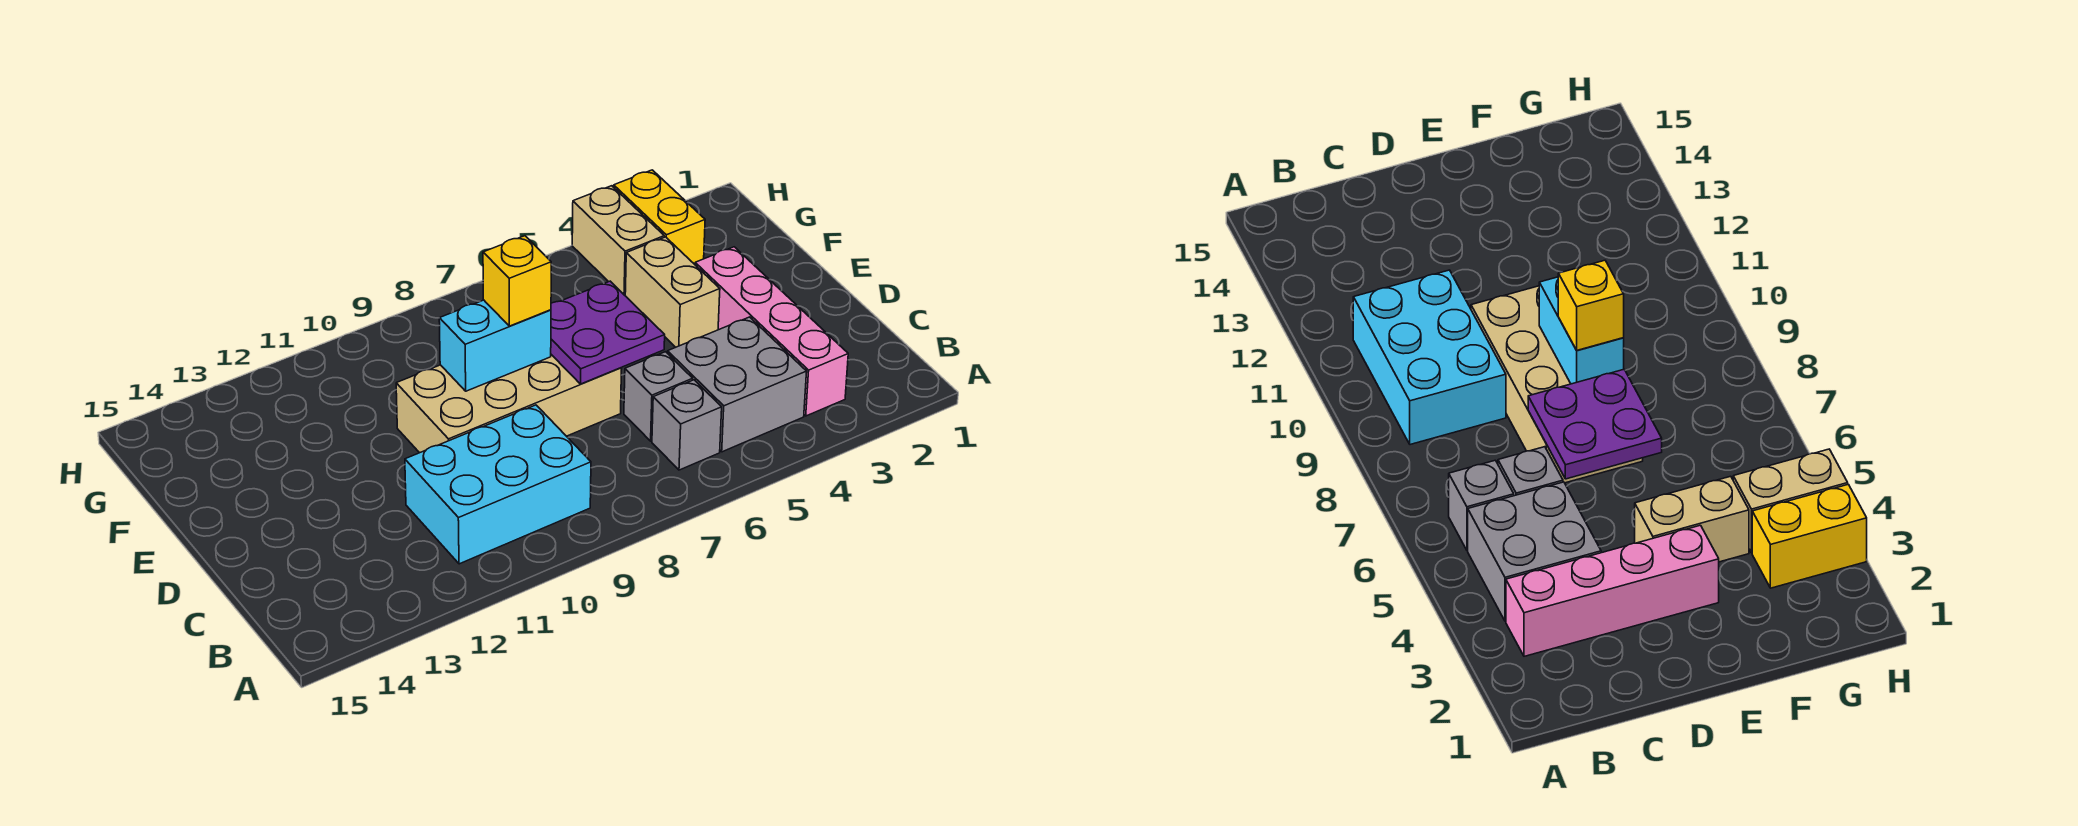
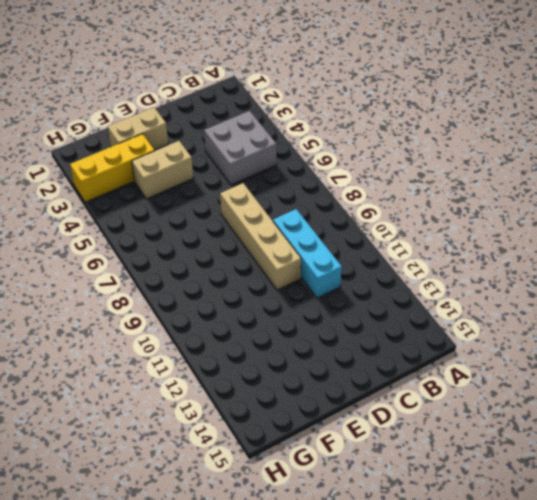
cyan brick C9:C11 level 1 -> cyan brick B9:C11 level 1
tan brick D7:D10 level 1 -> tan brick D7:E10 level 1
tan brick E2:F2 level 1 -> tan brick G4:H4 level 1
yellow brick F3:H3 level 1 -> yellow brick G3:H3 level 1
none -> pink brick B3:E3 level 1
none -> grey brick B6 level 1
none -> grey brick C6 level 1

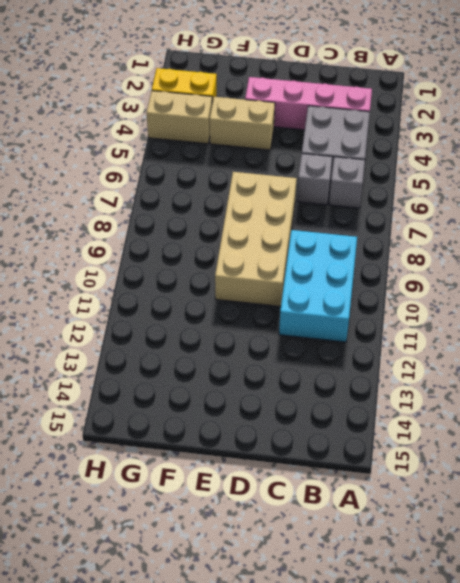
none -> purple plate D6:E7 level 2
none -> cyan brick E8:E9 level 2
none -> yellow brick E8 level 3

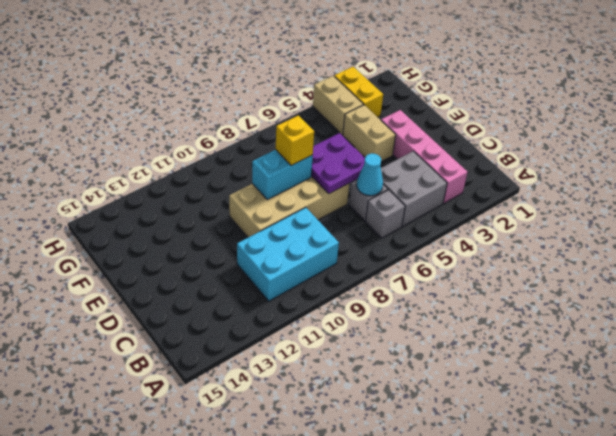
cyan cone C6 level 2 -> none

